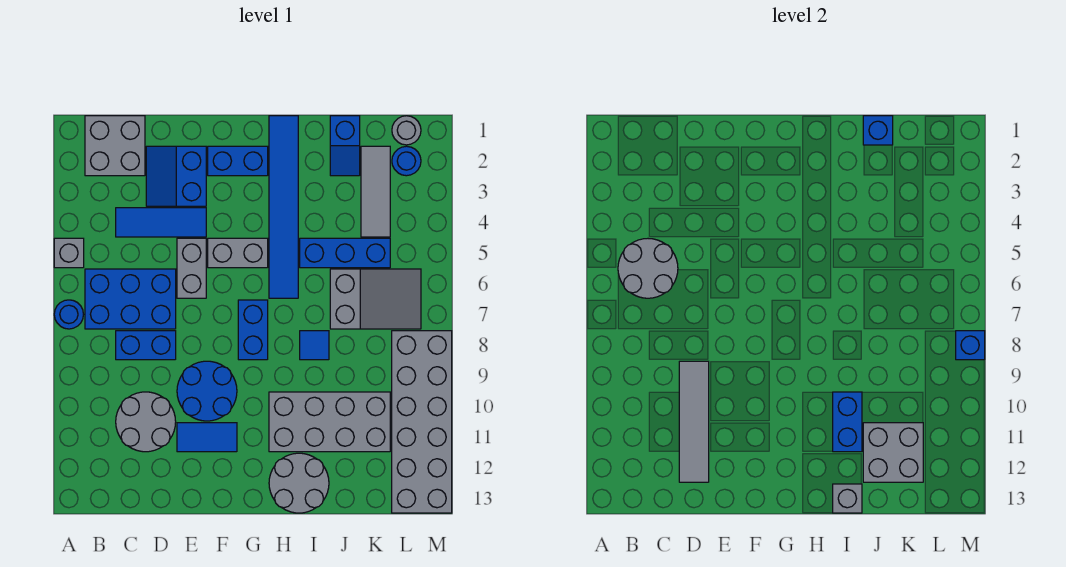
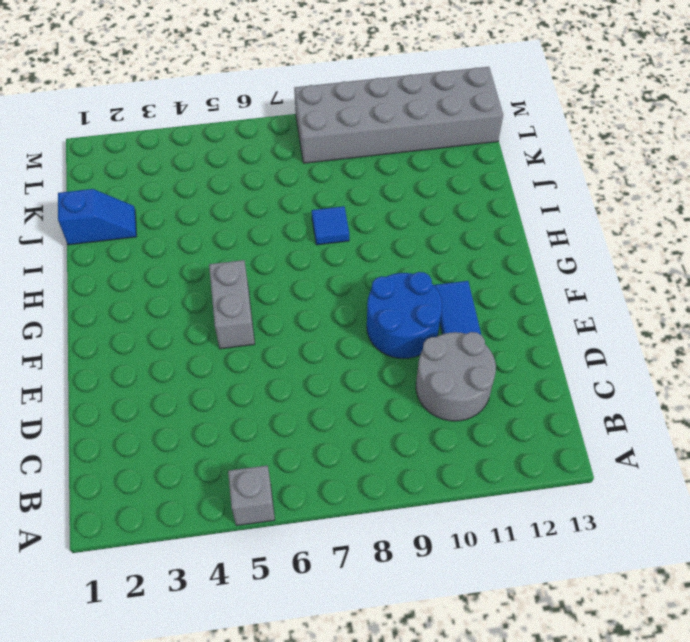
none -> blue round brick A7 level 1
none -> grey brick B1:C2 level 1
none -> blue brick B6:D7 level 1
none -> blue tile C4:E4 level 1

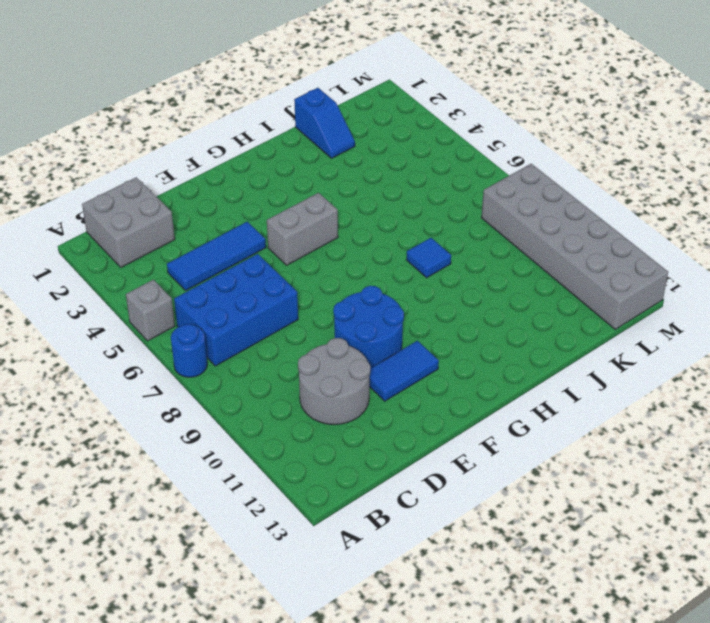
none -> blue brick C8:D8 level 1
none -> blue slope D2:E3 level 1 top E
none -> grey brick E5:E6 level 1
none -> blue brick F2:G2 level 1

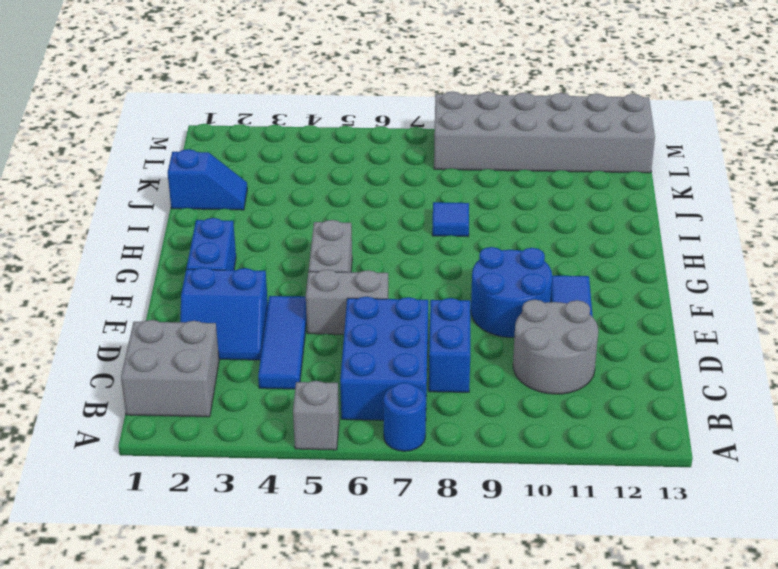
none -> blue brick G7:G8 level 1
none -> blue tile H1:H6 level 1
none -> grey brick H10:K11 level 1
none -> grey round brick H12:I13 level 1

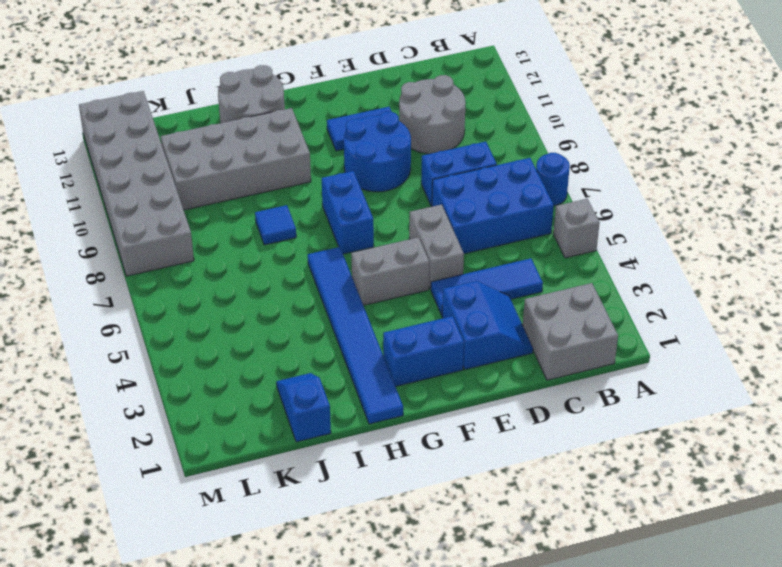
none -> blue brick I5:K5 level 1
none -> grey slope J6:L7 level 1 top J
none -> grey tile K2:K4 level 1
none -> grey round brick L1 level 1

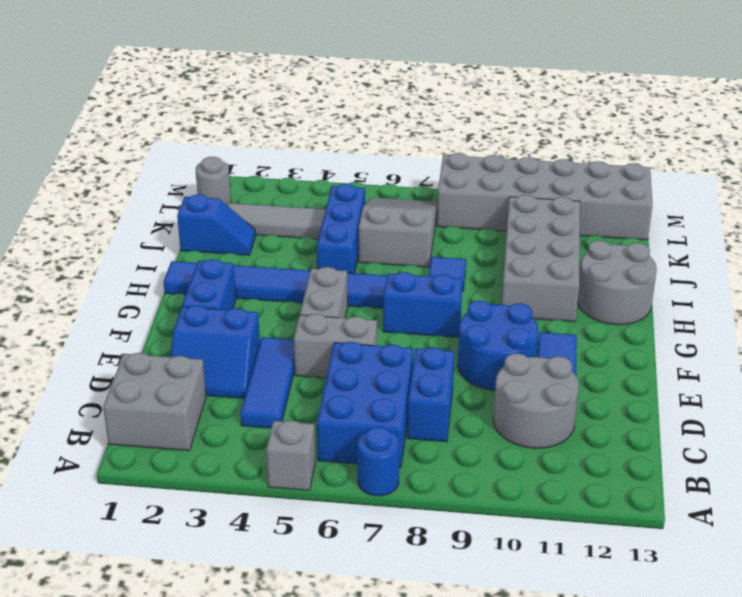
none -> blue round brick L2 level 1
none -> grey round brick B5:C6 level 2
none -> grey tile D9:D12 level 2
none -> blue brick I10:I11 level 2

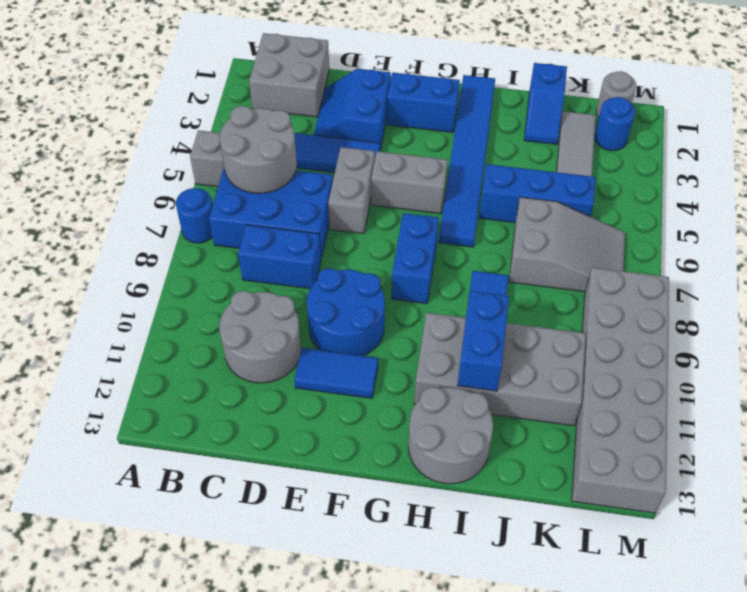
none -> grey tile D9:D12 level 2
none -> grey brick I13 level 2
none -> blue brick J1 level 2
none -> grey brick J11:K12 level 2

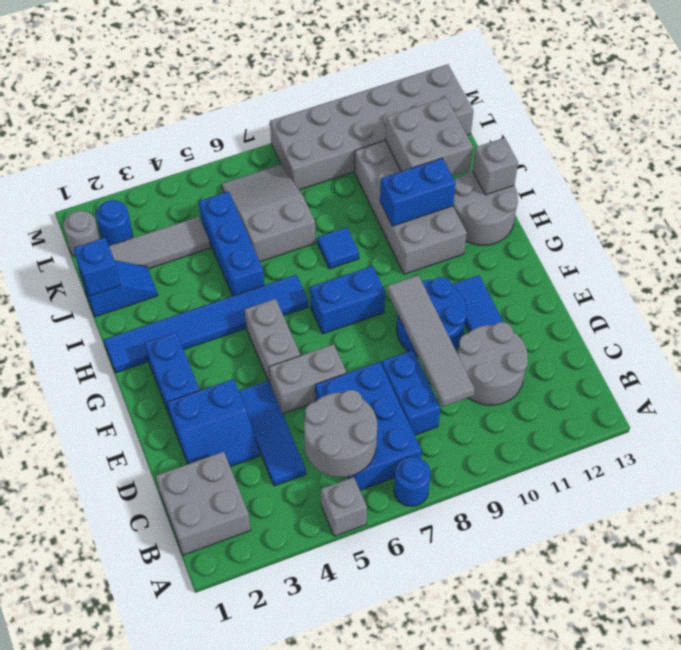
grey tile C9:F9 level 2 -> grey tile D9:D12 level 2
none -> blue brick M8 level 2

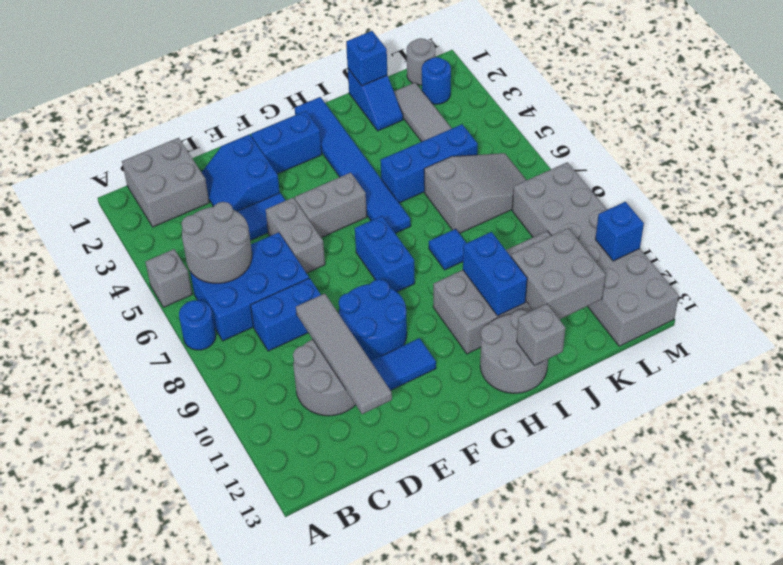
blue brick M11 level 2 -> blue brick M8 level 2

